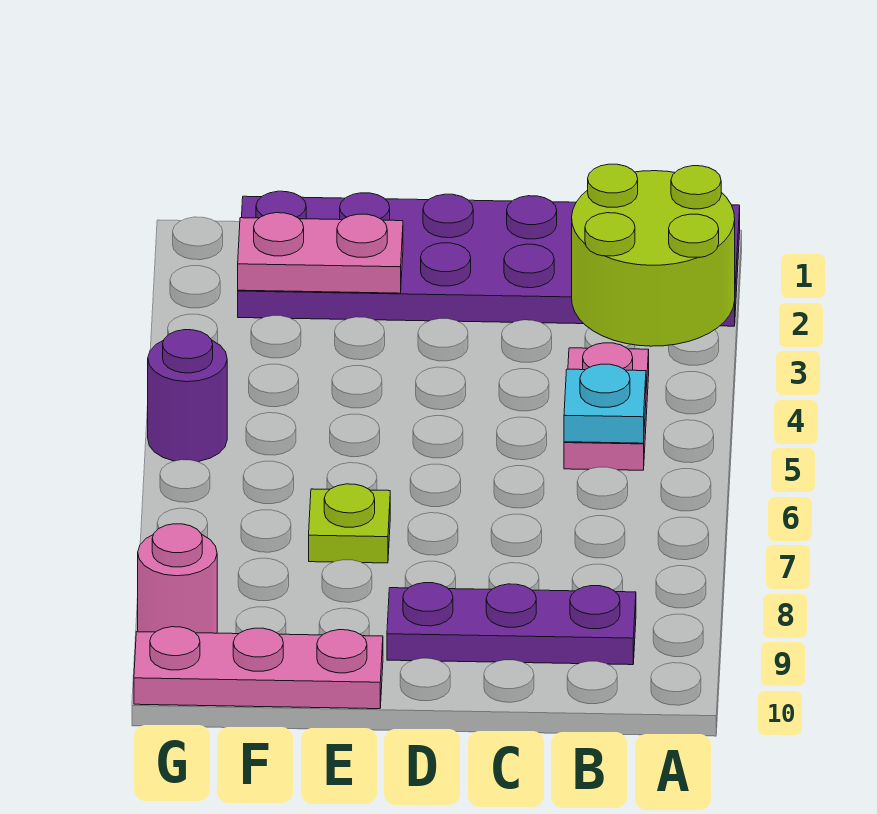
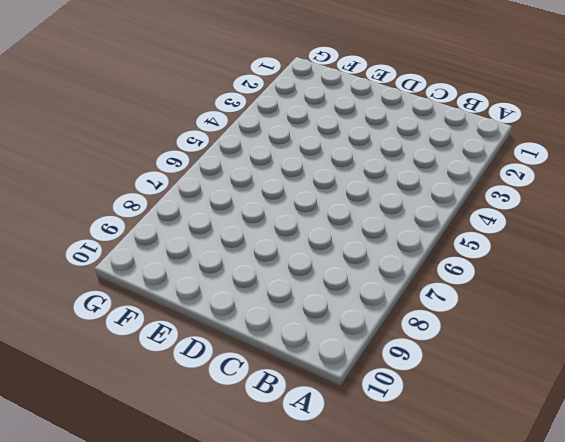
none -> purple plate A1:F2 level 1
none -> pink plate B4:B5 level 1

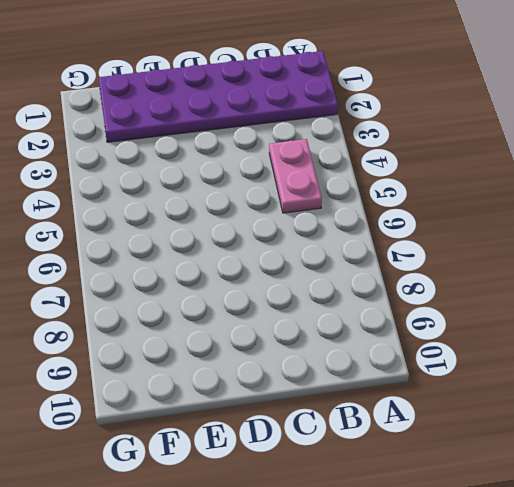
none -> purple plate B9:D9 level 1
none -> lime plate E7 level 1

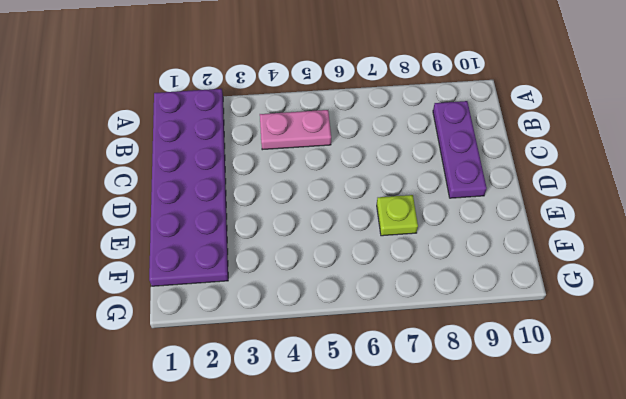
none -> pink plate E10:G10 level 1
none -> purple round brick G5 level 1

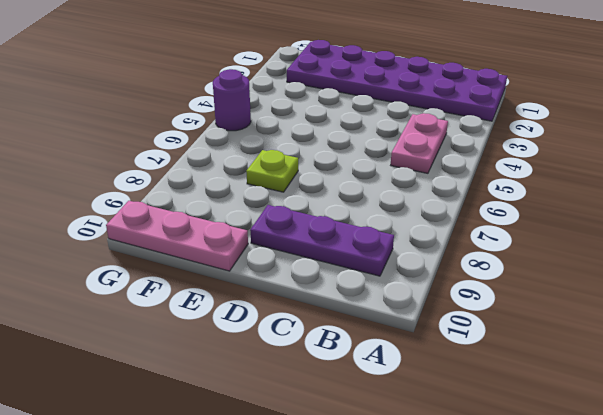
none -> pink round brick G9 level 1
none -> lime round brick A2:B3 level 2

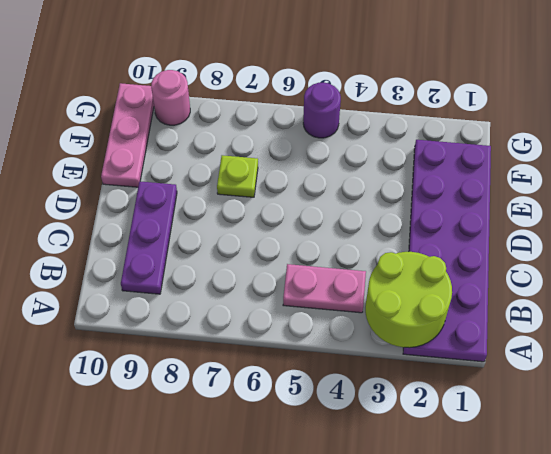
none -> cyan plate B5 level 2
none -> pink plate E2:F2 level 2

